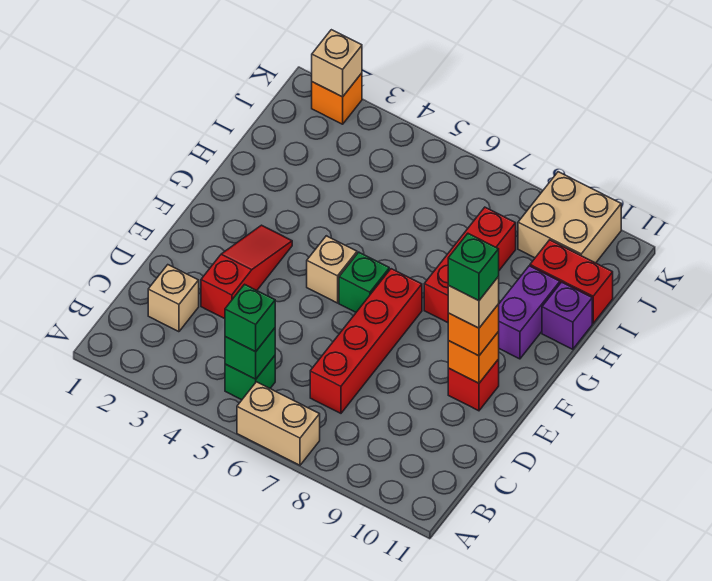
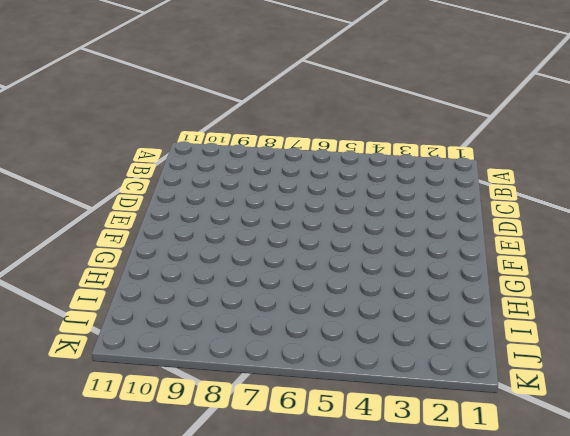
none -> tan brick A6:A7 level 1
none -> green brick B5 level 1
none -> tan brick C2 level 1

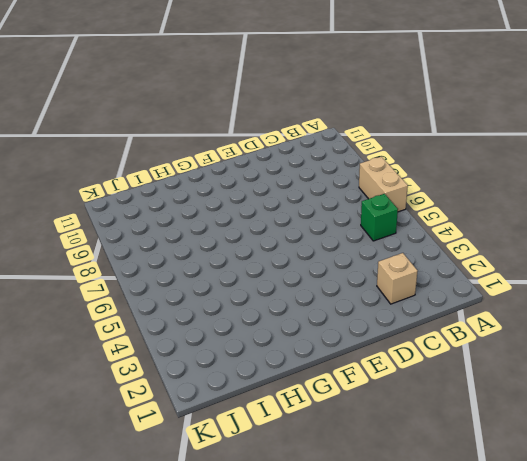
none -> red brick C7:F7 level 1
none -> red slope D3:F3 level 1 top D
none -> red brick E10 level 1

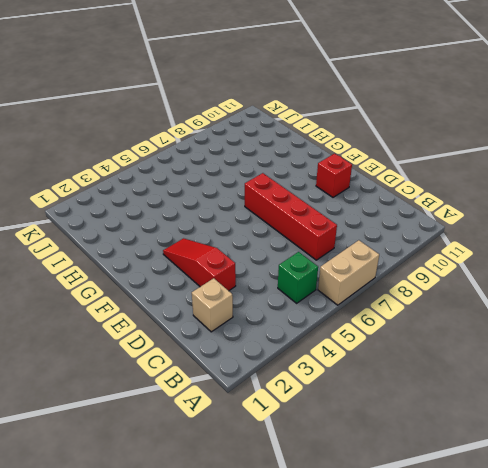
none -> tan brick F5 level 1
none -> green brick F6 level 1
none -> red brick G8:I8 level 1

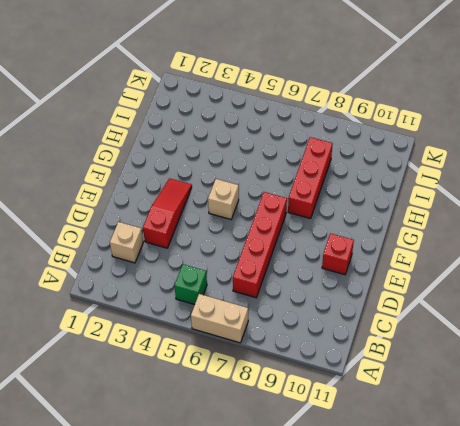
none -> green brick F6 level 1
none -> purple brick G10:H10 level 1
none -> purple brick H11 level 1

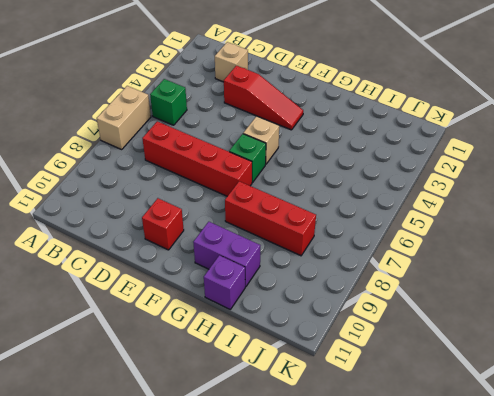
none -> red brick I10:I11 level 1
none -> tan brick J9:K10 level 1
none -> orange brick K2 level 1

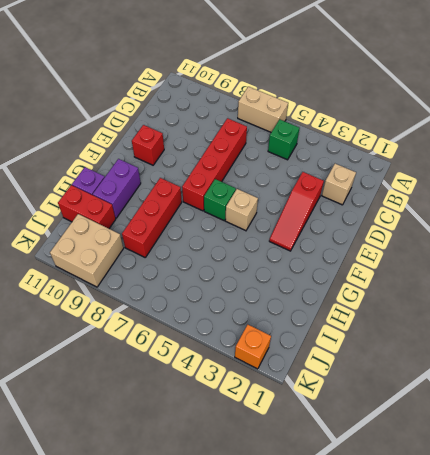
none -> green brick B5 level 2
none -> orange brick E10 level 2
none -> tan brick K2 level 2

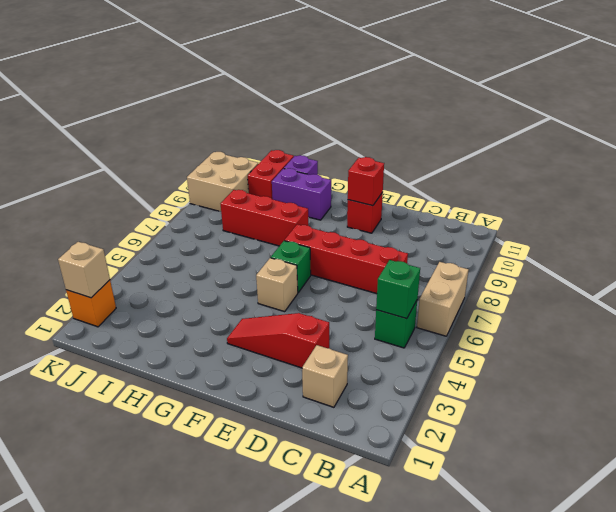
red brick E10 level 2 -> orange brick E10 level 2
none -> green brick B5 level 3
none -> orange brick E10 level 3
none -> tan brick E10 level 4

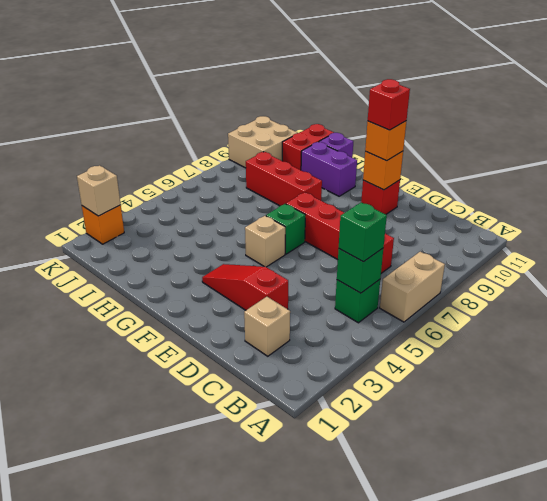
red brick E10 level 4 -> tan brick E10 level 4
none -> green brick E10 level 5

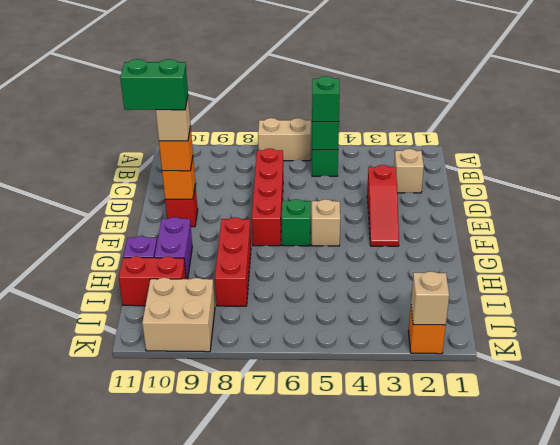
green brick E10:E11 level 5 -> green brick E10 level 5

